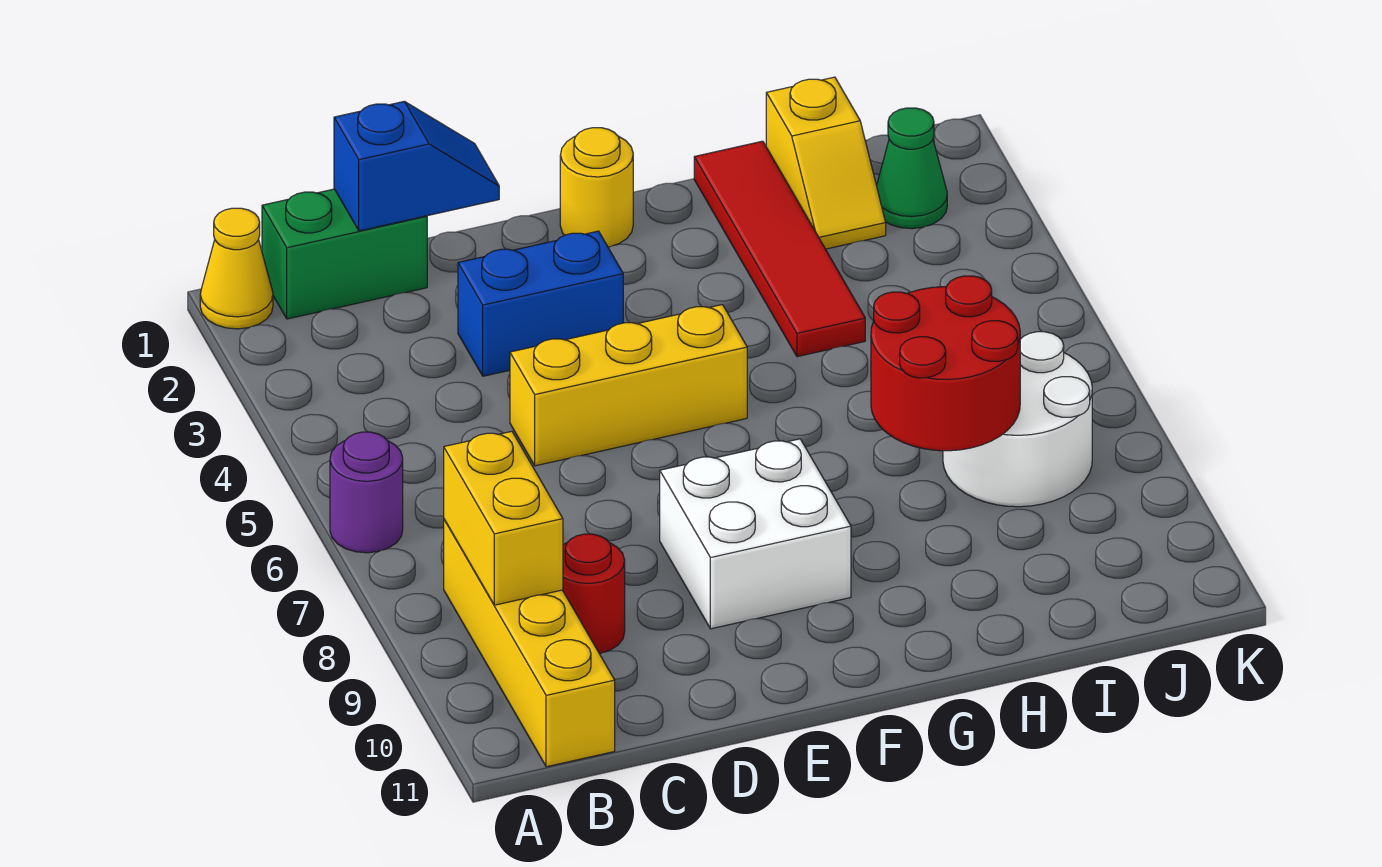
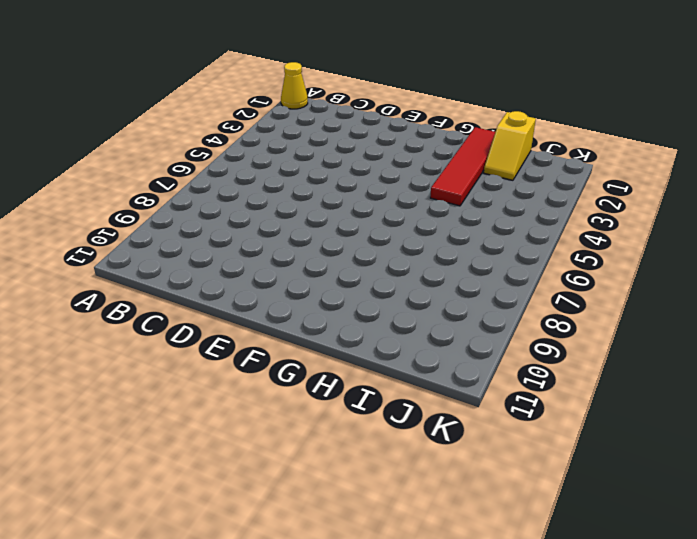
none -> purple round brick A6 level 1
none -> green brick B1:C1 level 1
none -> yellow brick B8:B11 level 1

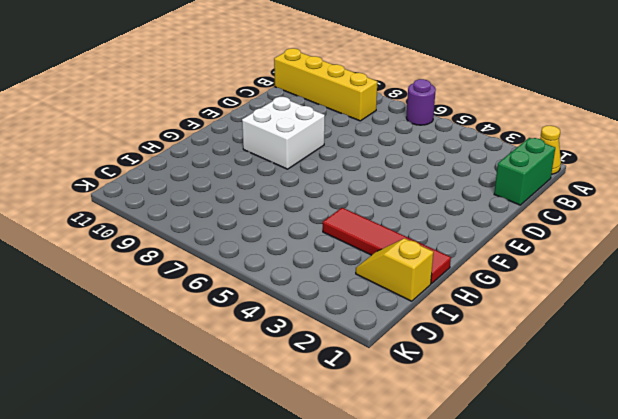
none -> red round brick C9 level 1
none -> blue brick D3:E3 level 1
none -> yellow brick D5:F5 level 1

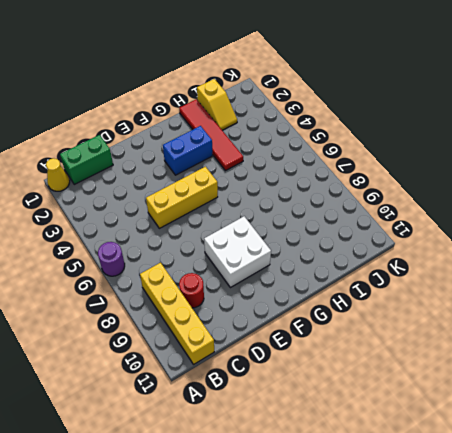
blue brick F3:G3 level 1 -> blue brick D3:E3 level 1
none -> yellow round brick F1 level 1
none -> white round brick I7:J8 level 1
none -> green cone J2 level 1

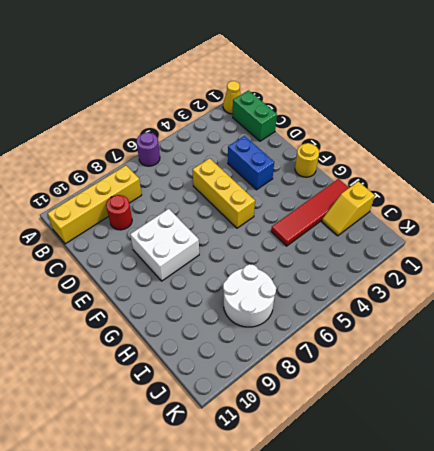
none -> green cone J2 level 1
none -> yellow brick B8:B9 level 2
none -> blue slope C1:D1 level 2 top C

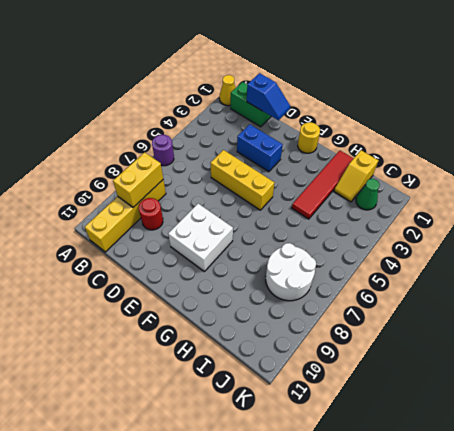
none -> red round brick H7:I8 level 2

